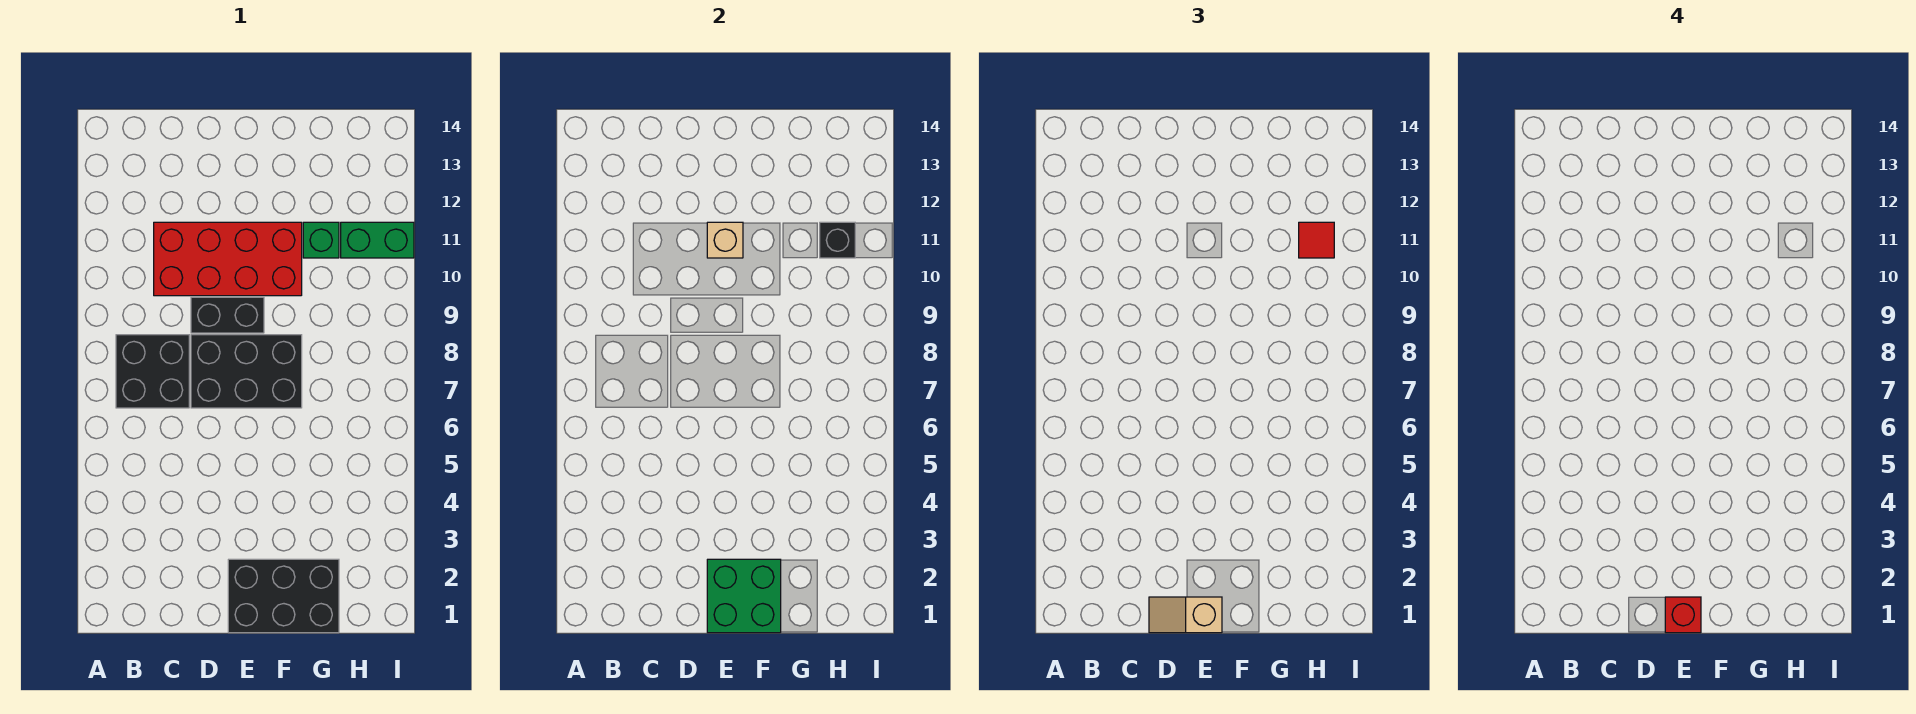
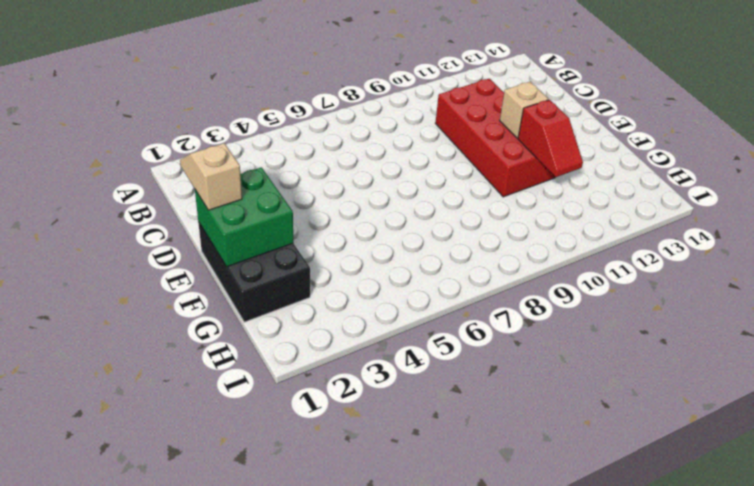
red slope F11:G11 level 2 top F -> none
none -> black brick B7:C8 level 1
none -> black brick D7:F8 level 1
none -> black brick D9:E9 level 1

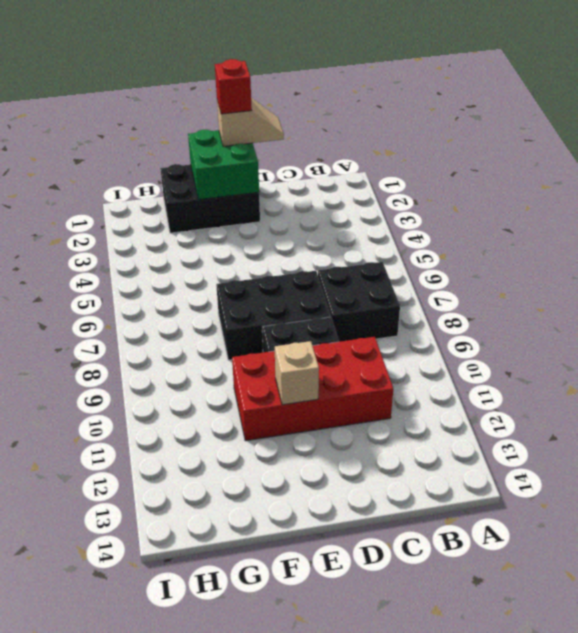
none -> green brick G11 level 1
none -> green brick H11:I11 level 1
none -> black brick H11 level 2

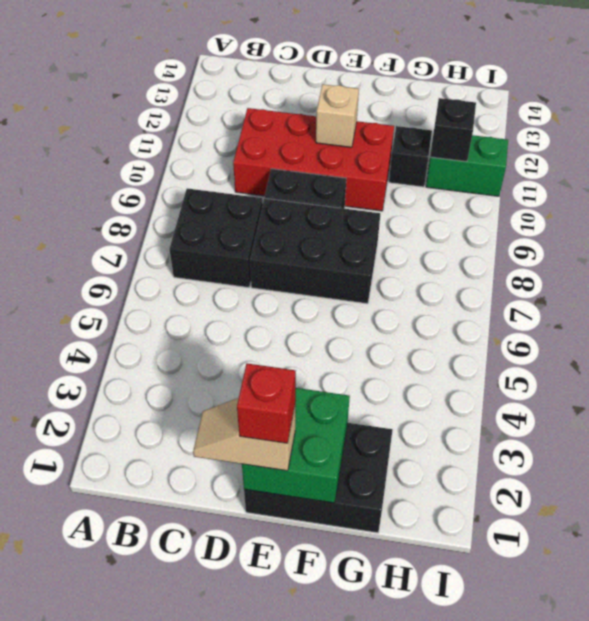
black brick G11 level 1 -> green brick G11 level 1
none -> red tile H11 level 3

